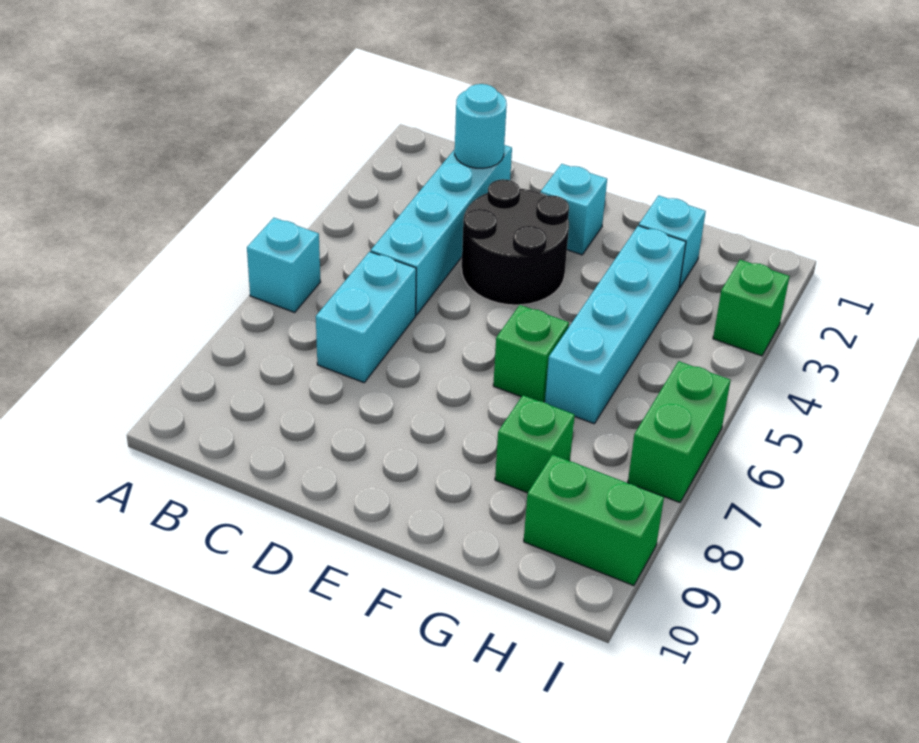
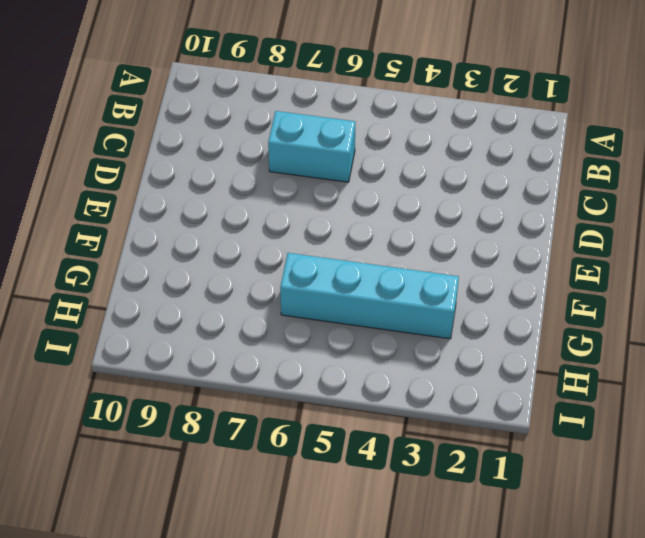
none -> cyan brick A6 level 1
none -> cyan brick C2:C5 level 1
none -> black round brick D3:E4 level 1

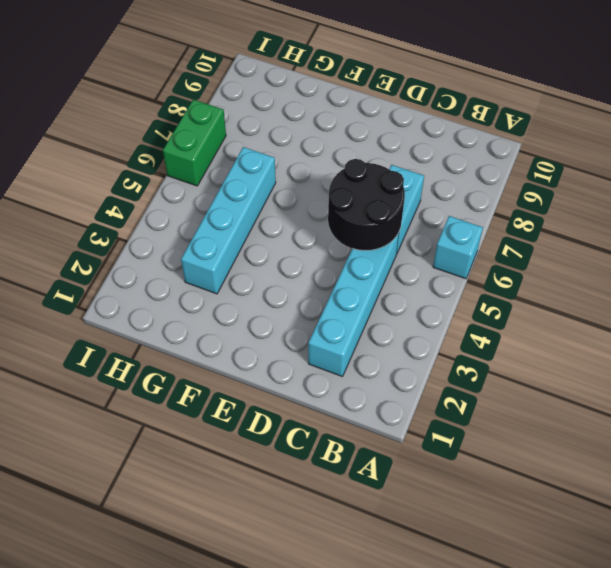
black round brick C5:D6 level 2 -> black round brick D3:E4 level 1
none -> cyan brick E2 level 1
none -> green brick F6 level 1
none -> cyan brick G2 level 1

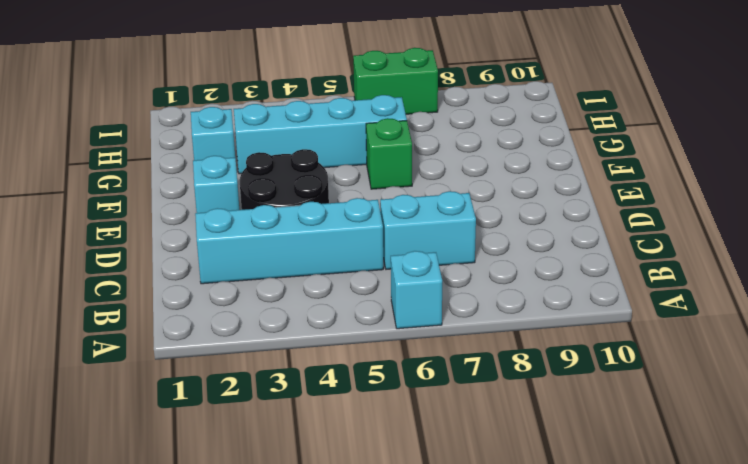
none -> green brick G8 level 1
none -> green brick H9:I9 level 1
none -> green brick I3 level 1

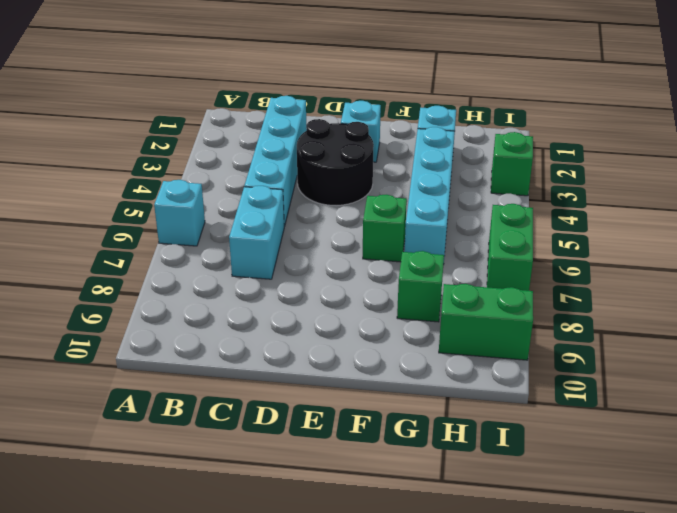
none -> cyan round brick C2 level 2

